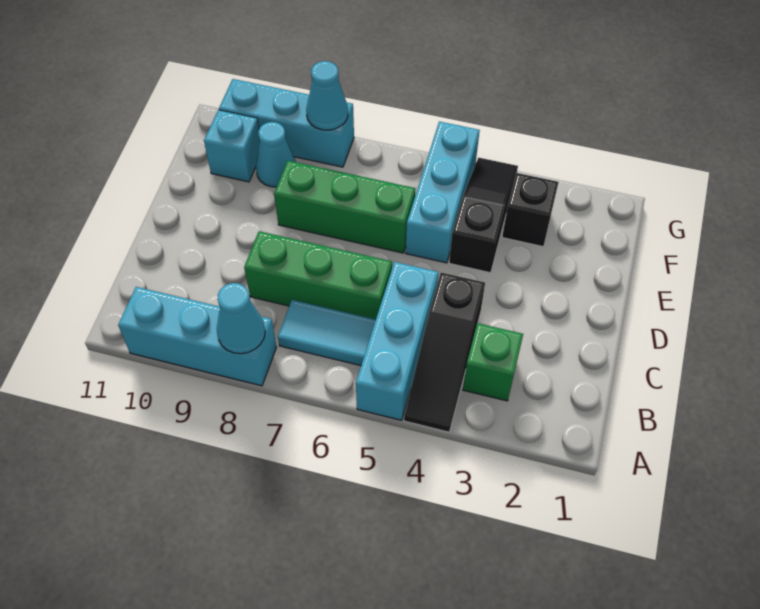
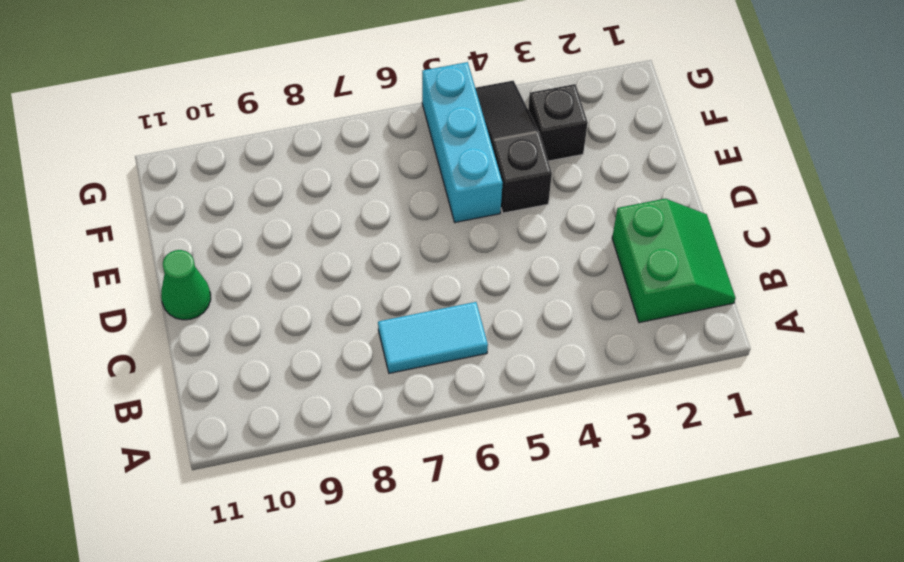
green slope B1:C2 level 1 top 2 -> none
green cone D11 level 1 -> none
none -> black slope A4:C4 level 1 top C
none -> cyan brick A5:C5 level 1
none -> cyan brick A8:A10 level 1

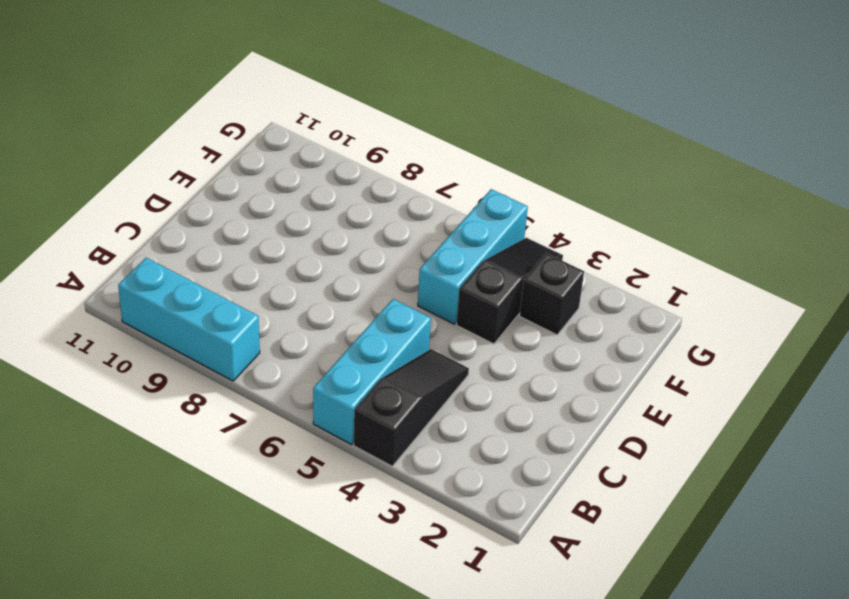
black slope A4:C4 level 1 top A -> black slope A4:C4 level 1 top C
none -> green brick B3 level 1
none -> cyan tile B6:B7 level 1
none -> green brick C6:C8 level 1

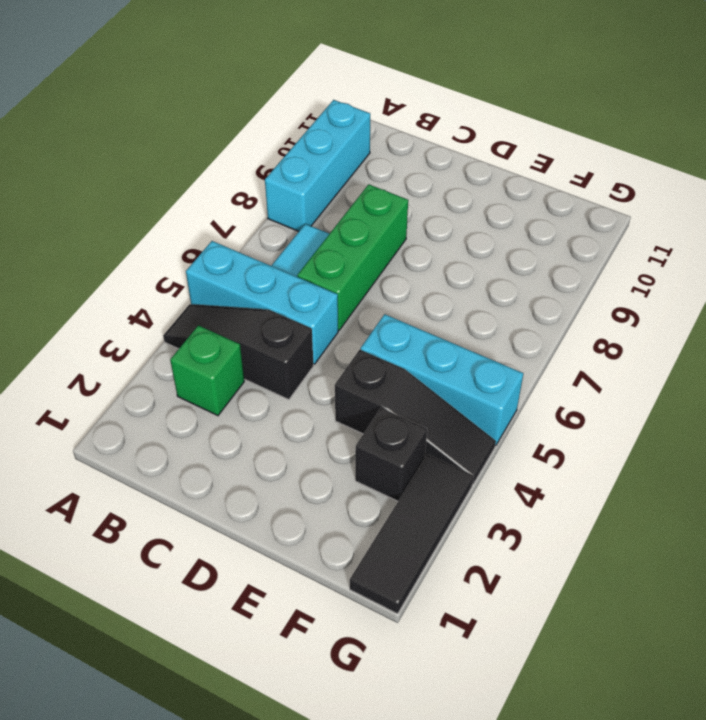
black tile G1:G3 level 1 -> none
none -> green brick E6:E8 level 1
none -> cyan cone F9 level 1
none -> cyan brick F10 level 1

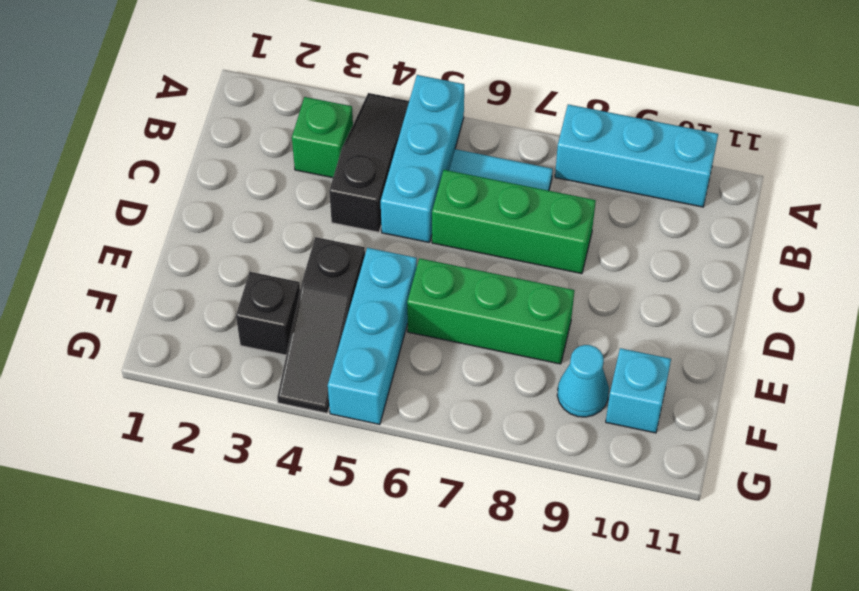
none -> cyan brick G8:G10 level 1
none -> cyan cone A8 level 2
none -> cyan cone G8 level 2

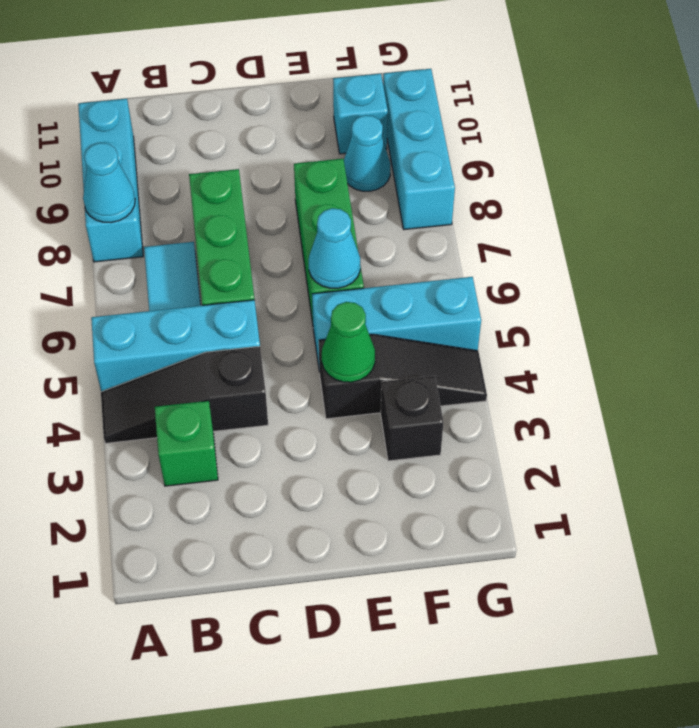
green cone E4 level 2 -> none
cyan cone E6 level 2 -> cyan cone G8 level 2

